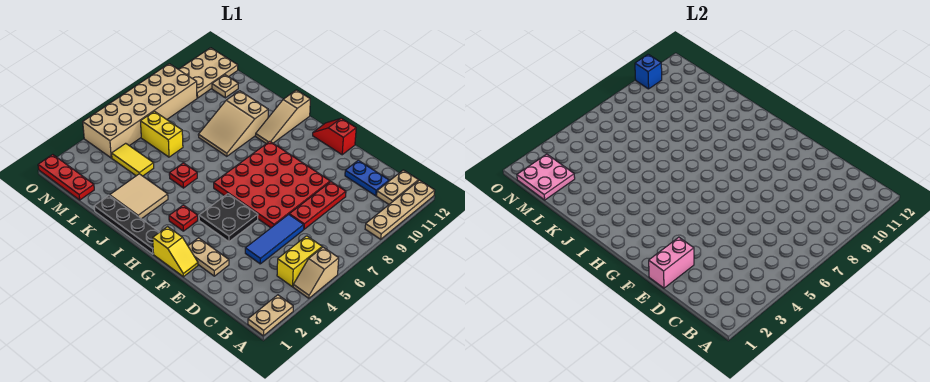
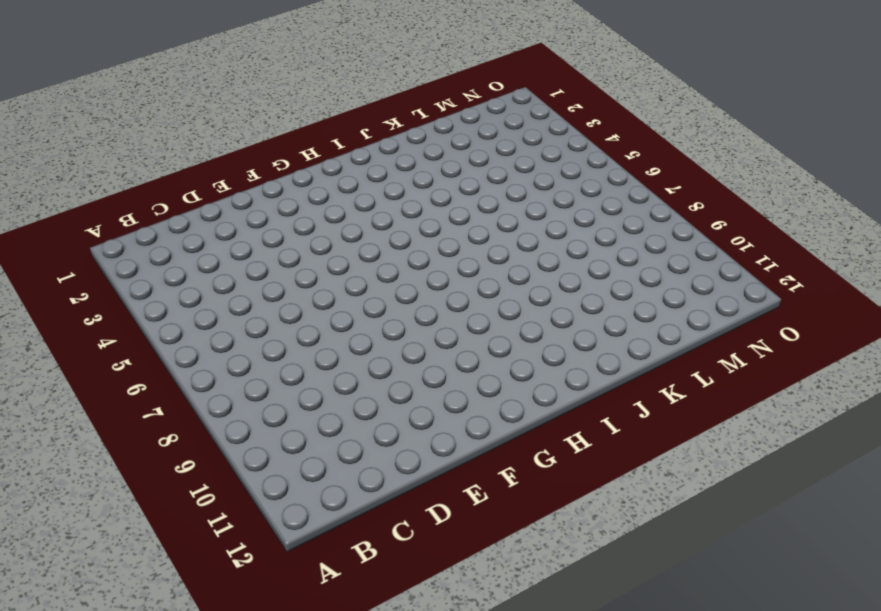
none -> tan plate A1:A2 level 1
none -> tan slope A4:A5 level 1 top 5
none -> tan plate A9:A12 level 1

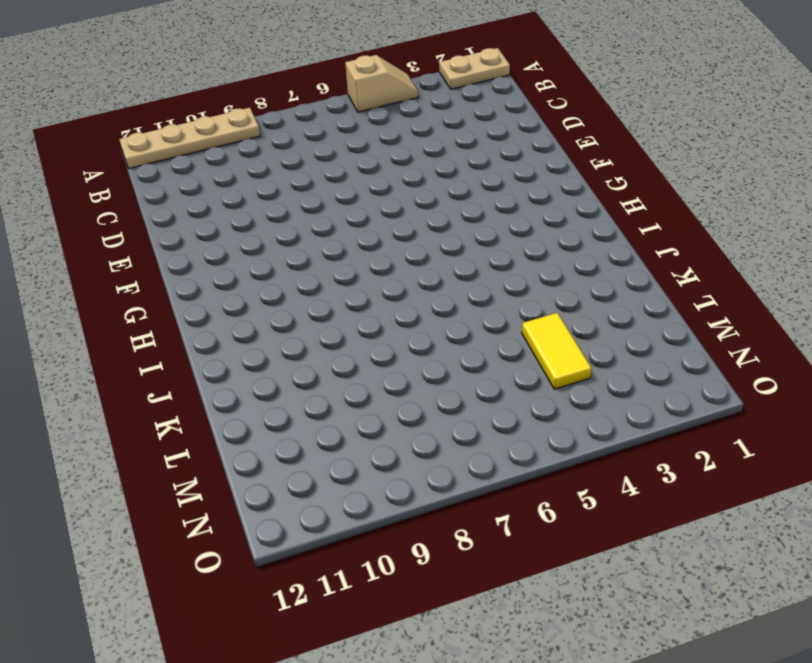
none -> yellow brick B4:B5 level 1
none -> tan plate B11:B12 level 1
none -> blue plate C11:D11 level 1

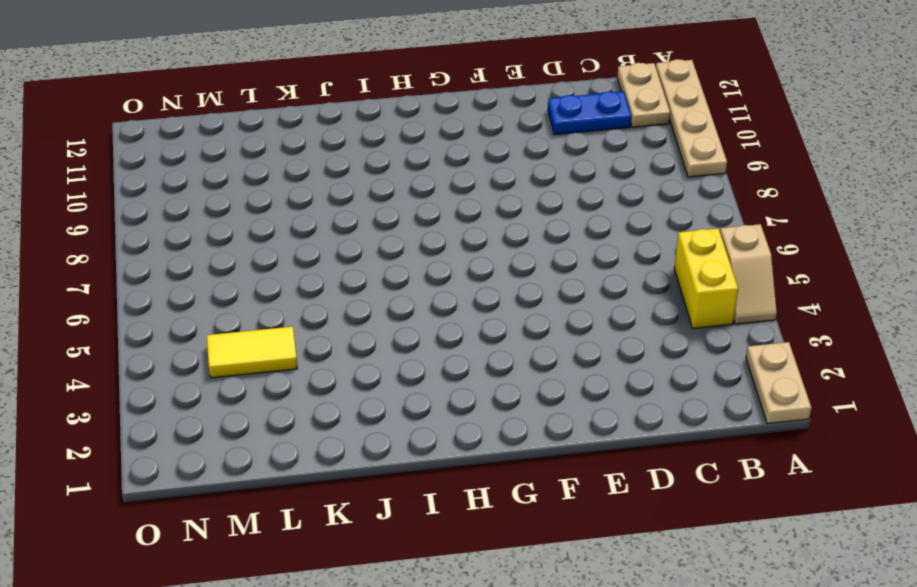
none -> blue tile D4:D6 level 1
none -> red plate D7:D9 level 1
none -> tan plate E2:F2 level 1

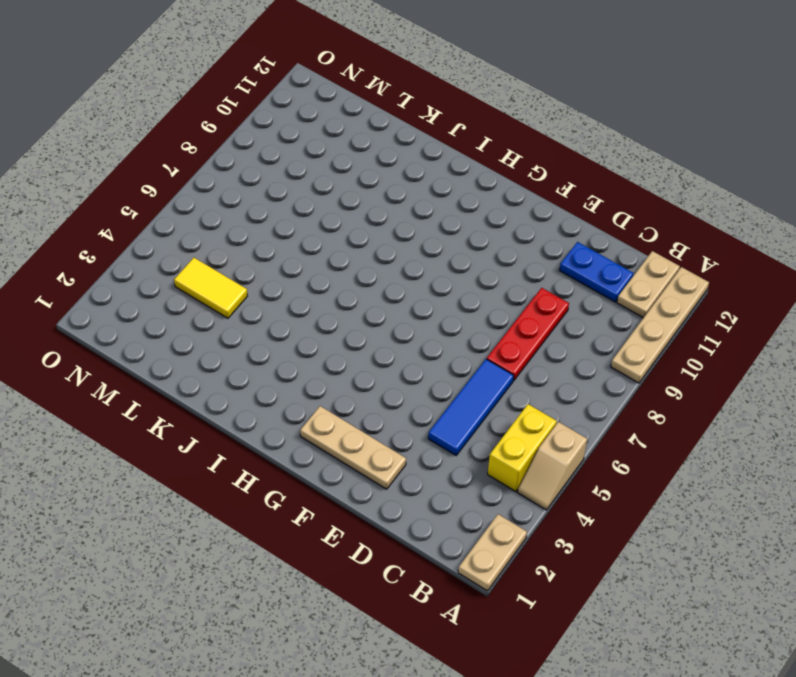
tan plate E2:G2 level 1 -> tan plate E2:F2 level 1
none -> red plate E6:H9 level 1
none -> yellow slope F1:G1 level 1 top G
none -> black plate F4:G5 level 1

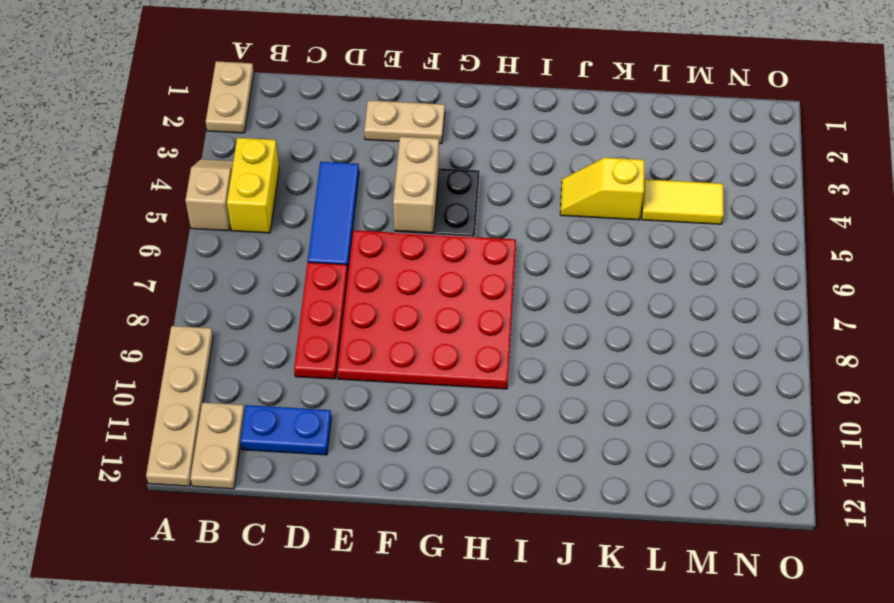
tan brick F4:F5 level 2 -> none
yellow slope J4:K4 level 1 top K -> yellow slope F1:G1 level 1 top G
none -> red slope F12:G12 level 1 top F
none -> black plate H1:K1 level 1
none -> red plate H3 level 1

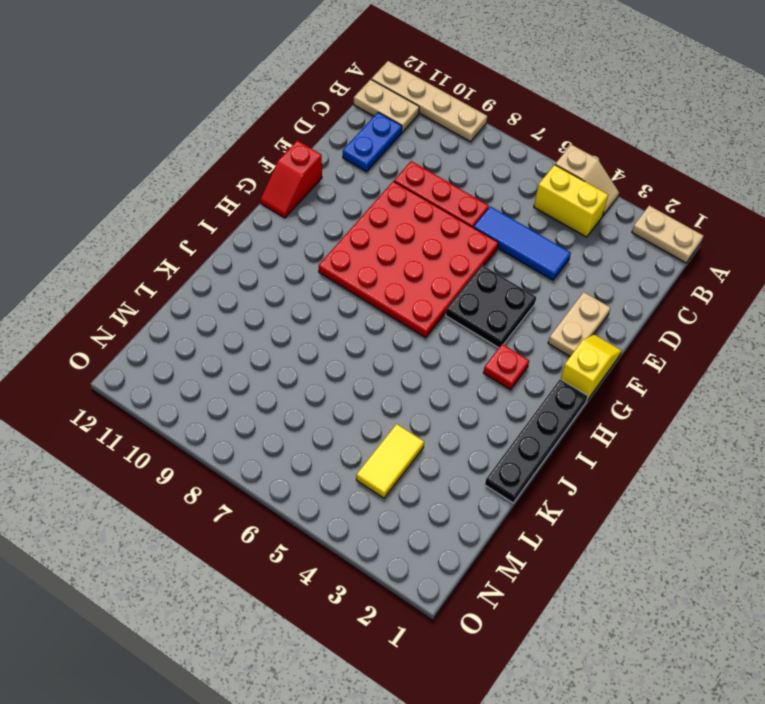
none -> tan slope I10:I12 level 1 top 12
none -> tan tile J2:K3 level 1
none -> red plate J5 level 1

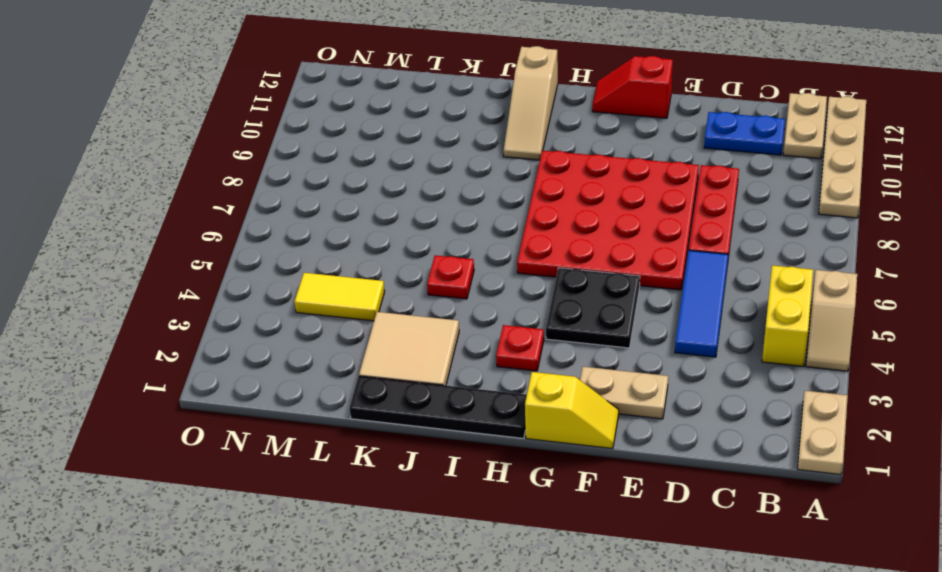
none -> tan slope J8:K10 level 1 top 10
none -> yellow brick L6:M6 level 1
none -> red plate M1:O1 level 1

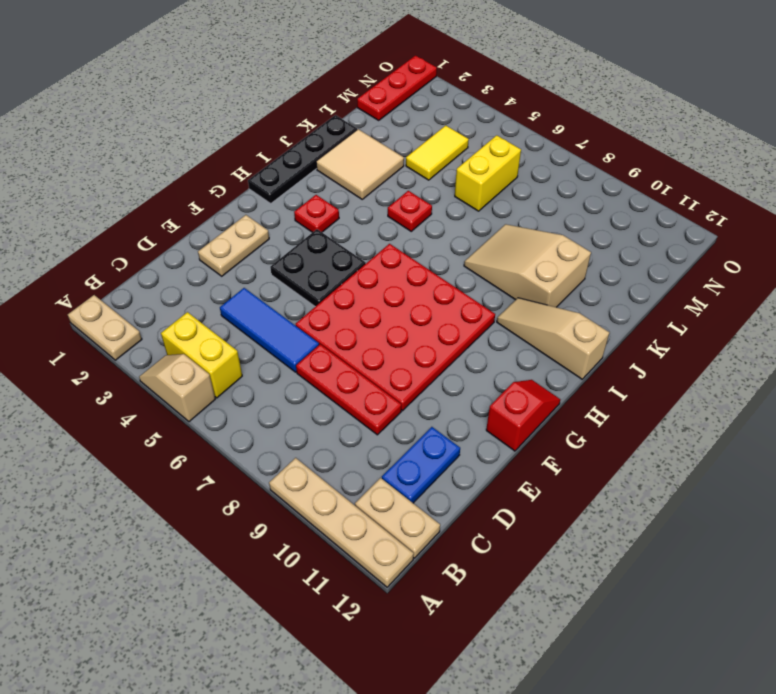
none -> yellow slope F1:G1 level 1 top G
none -> tan plate M11 level 1
none -> tan brick N4:O9 level 1

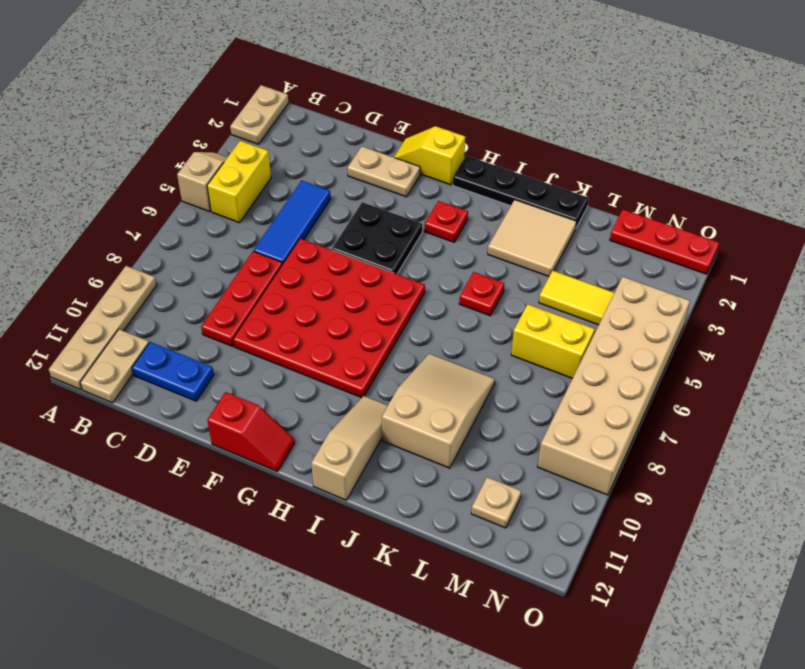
none -> tan plate N10:O12 level 1
none -> pink brick E1:E2 level 2
none -> pink plate M1:N2 level 2

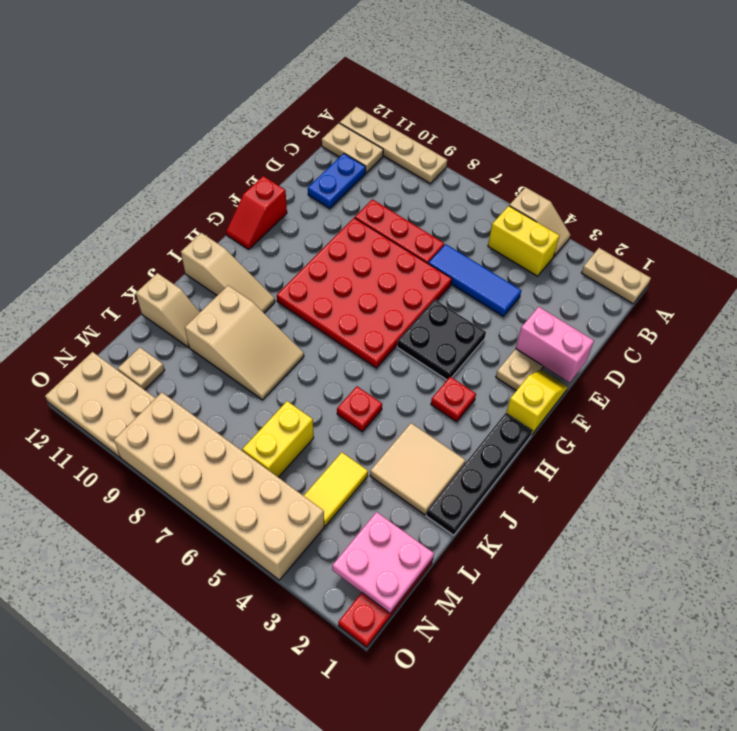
tan slope K11:K12 level 1 top 12 -> none
none -> blue brick O10 level 2

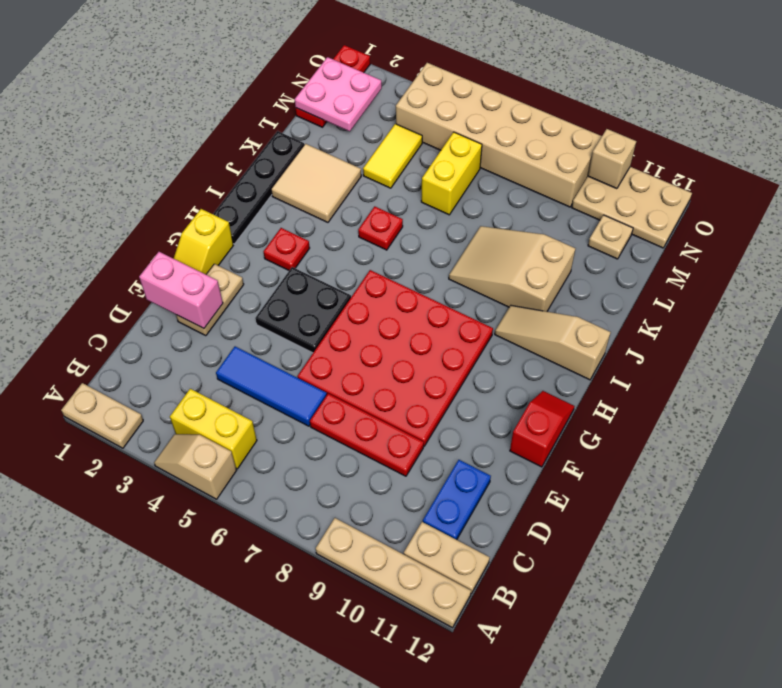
tan brick O10 level 2 -> blue brick O10 level 2

